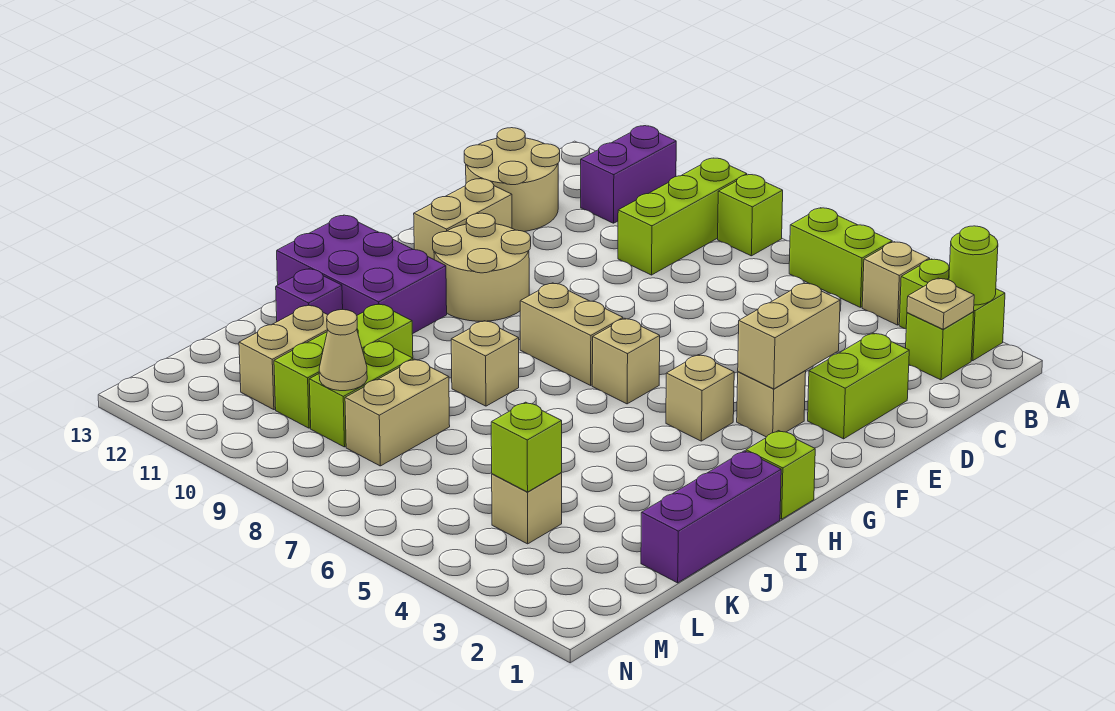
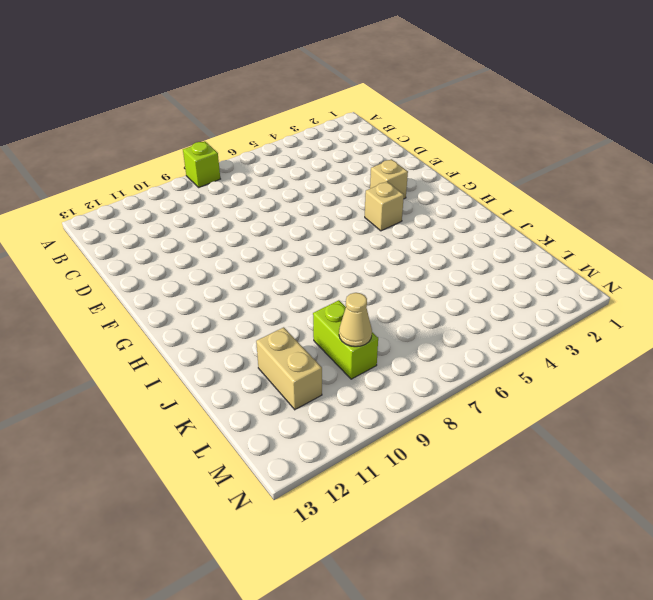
none -> lime brick A2:A3 level 1
none -> tan brick A4 level 1
none -> lime brick A5:A6 level 1
none -> lime brick A9:C9 level 1

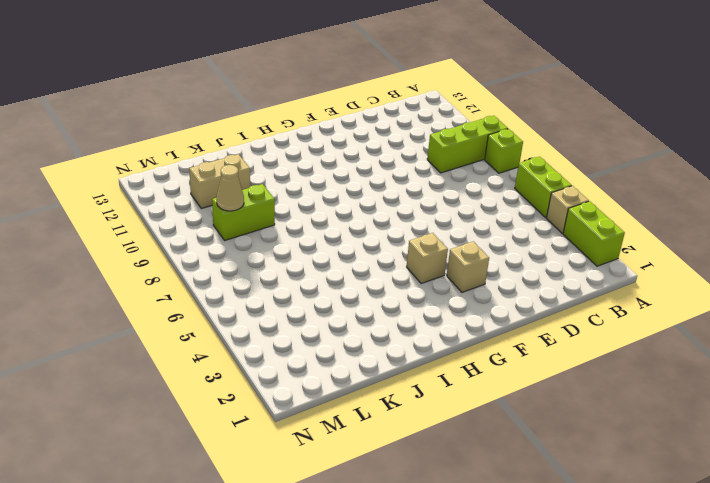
none -> purple brick A11:B11 level 1
none -> lime brick B2 level 1
none -> tan round brick C12:D13 level 1
none -> lime brick D2:E2 level 1

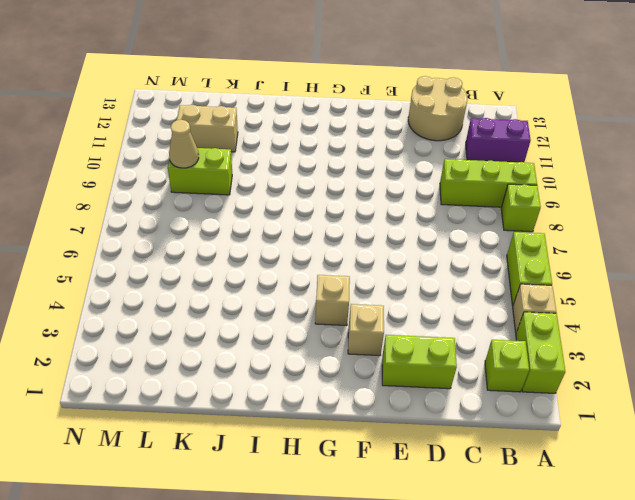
none -> tan brick E12:F12 level 1
none -> tan round brick F10:G11 level 1
none -> tan brick G6 level 1
none -> tan brick G7:G8 level 1

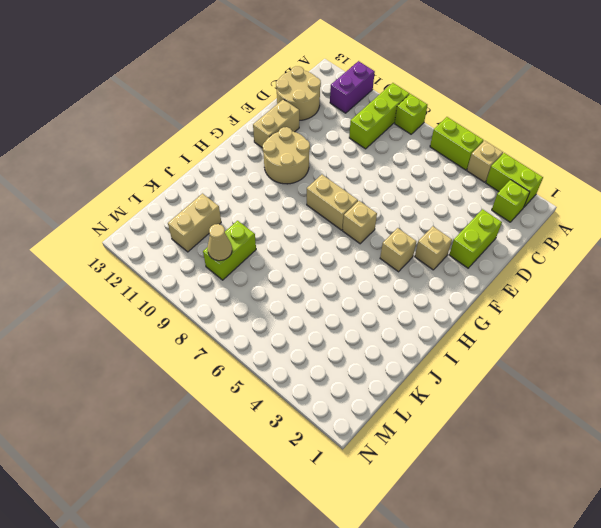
none -> lime brick H1 level 1
none -> purple brick H11:I13 level 1
none -> purple brick I1:K1 level 1
none -> tan brick I8 level 1

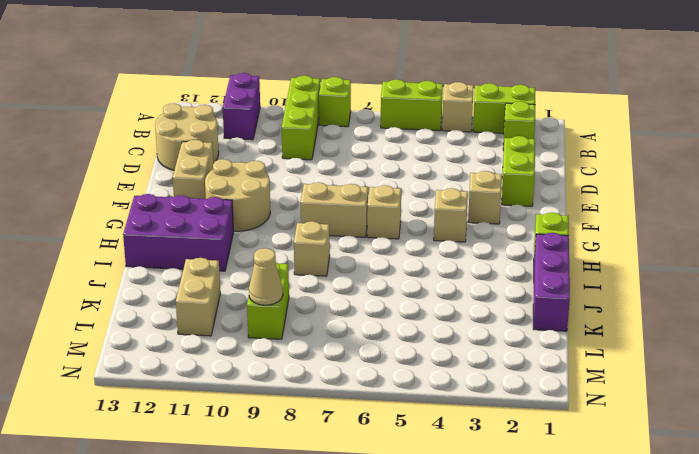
none -> lime brick J10:L10 level 1
none -> purple brick J12 level 1
none -> tan brick K8:L8 level 1
none -> tan brick L4 level 1

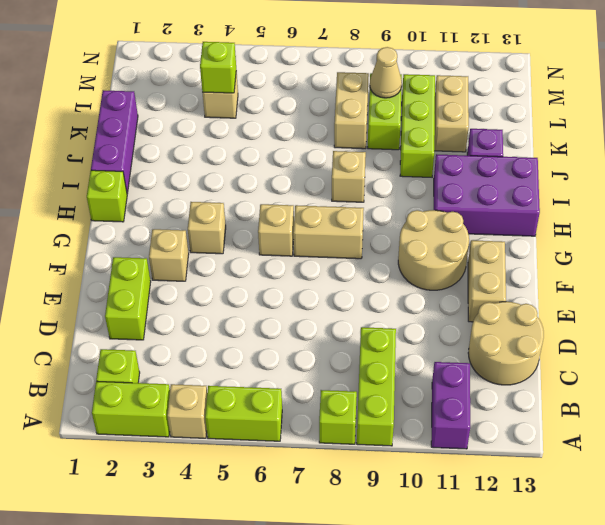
none -> lime round brick A2 level 2
none -> tan plate B2 level 2
none -> tan brick E3:F3 level 2

